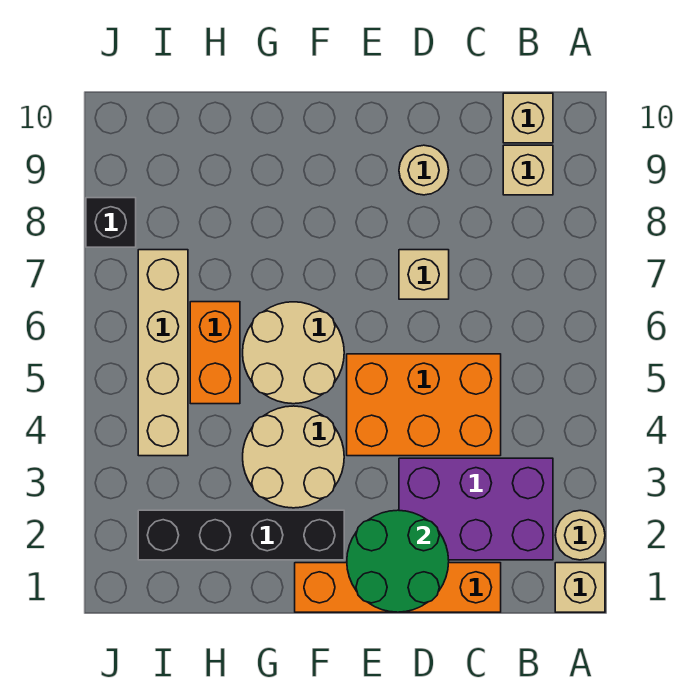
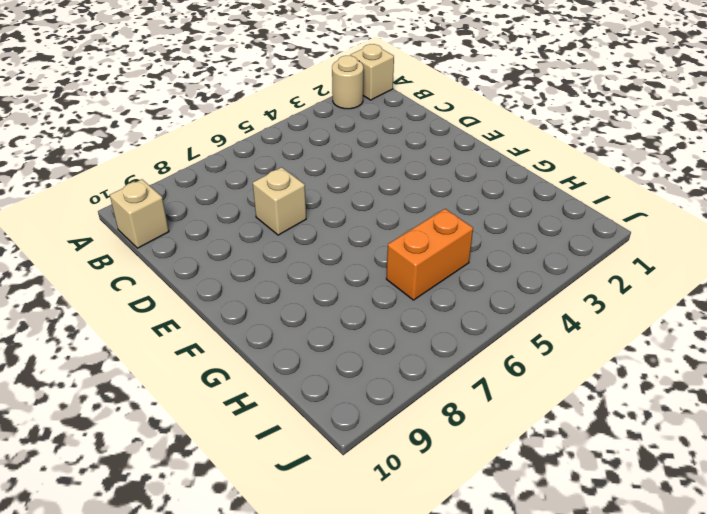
none -> purple brick B2:D3 level 1
none -> tan brick B9 level 1
none -> orange brick C1:F1 level 1

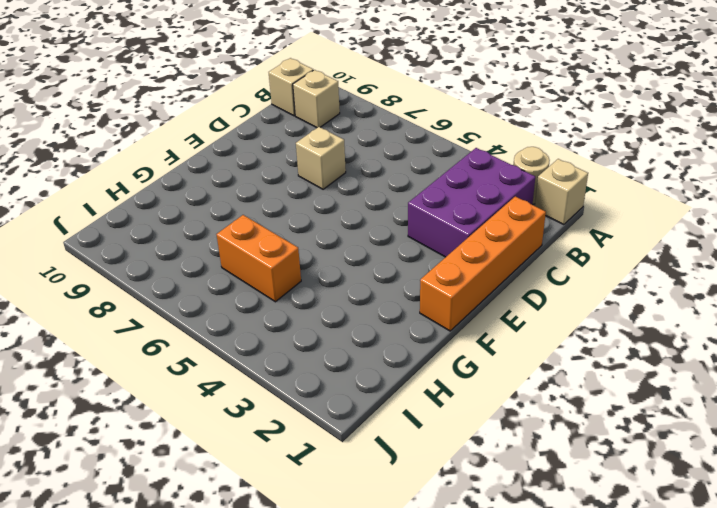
none -> orange brick C4:E5 level 1
none -> tan round brick D9 level 1
none -> black brick F2:I2 level 1

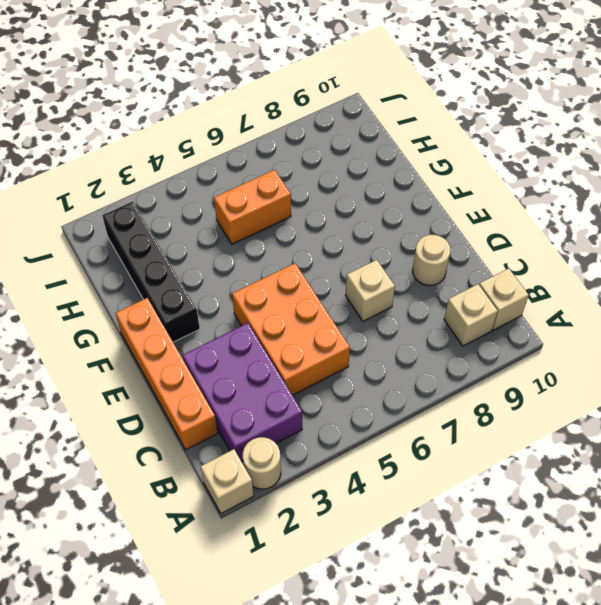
none -> tan round brick F3:G4 level 1
none -> tan round brick F5:G6 level 1
none -> tan brick I4:I7 level 1

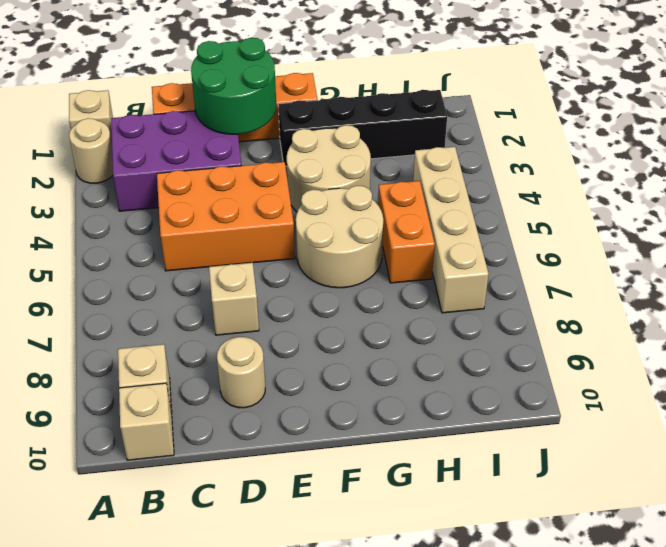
none -> black brick J8 level 1

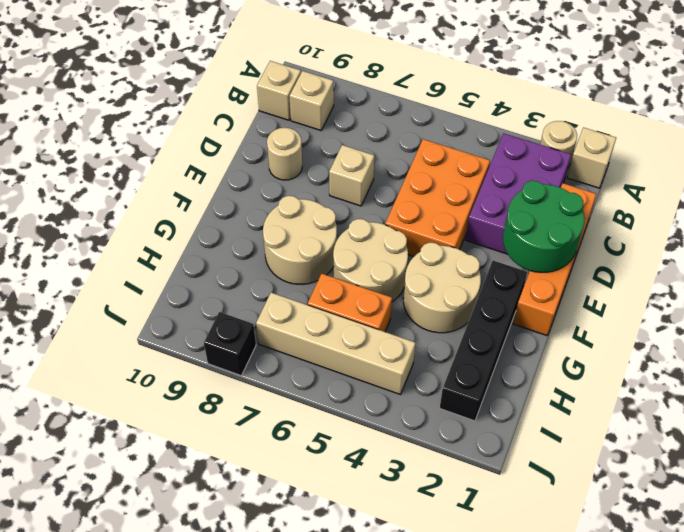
tan round brick F7:G8 level 1 -> none

